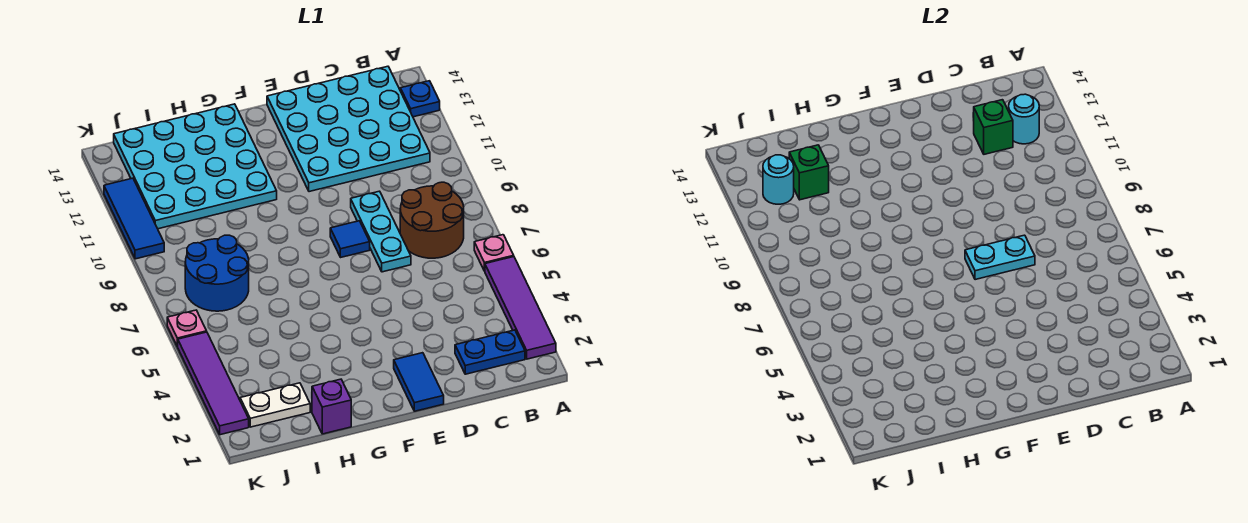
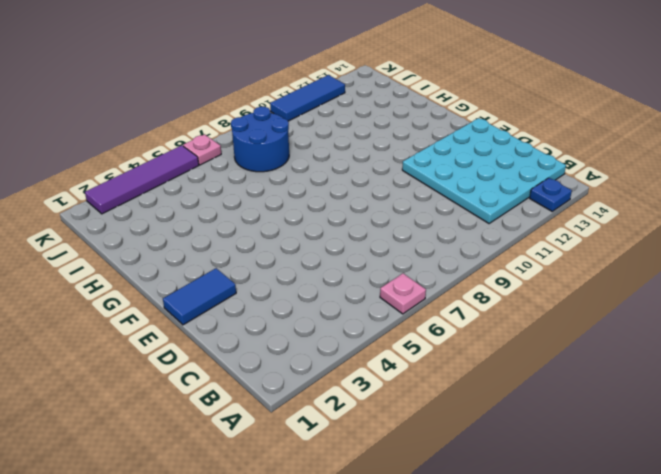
none -> purple tile A2:A5 level 1
none -> blue plate B2:C2 level 1
none -> brown round brick B7:C8 level 1

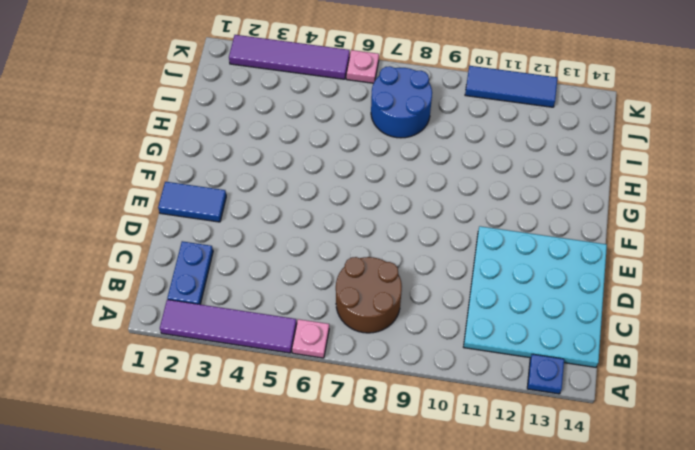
none -> cyan plate D7:D9 level 1
none -> blue tile E8 level 1
none -> cyan plate G11:J14 level 1

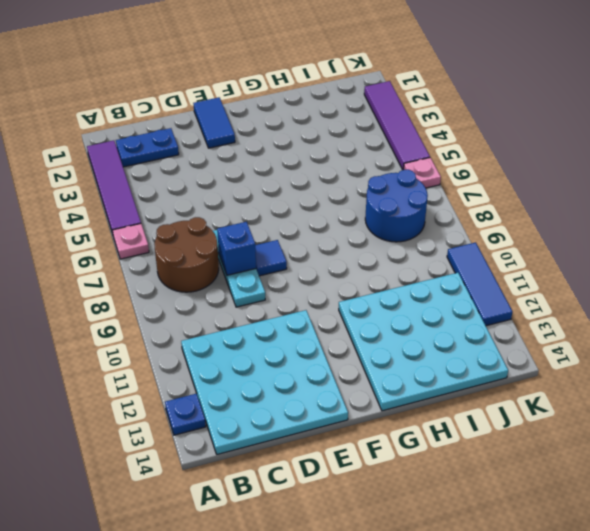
blue brick D8 level 2 -> none
none -> purple brick H1 level 1
none -> white plate I2:J2 level 1
none -> cyan round brick B12 level 2

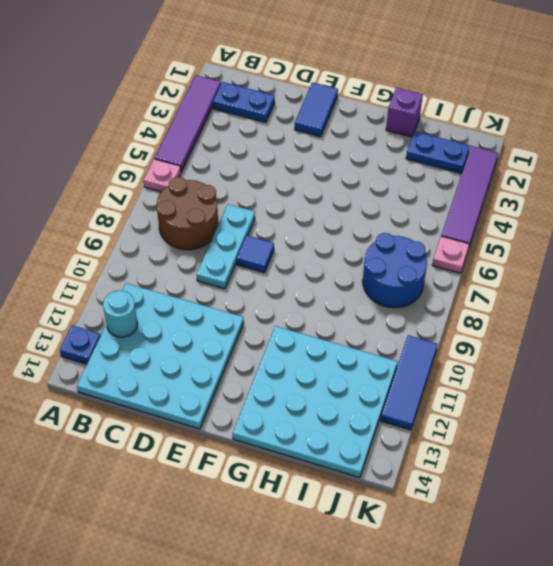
blue plate I2:J2 level 1 -> white plate I2:J2 level 1
none -> green brick C12 level 2
none -> cyan plate D7:E7 level 2
none -> green brick I12 level 2

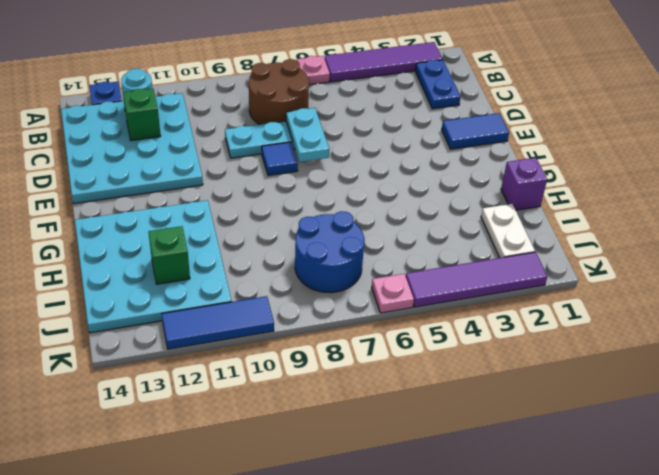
none -> cyan round brick J12 level 2

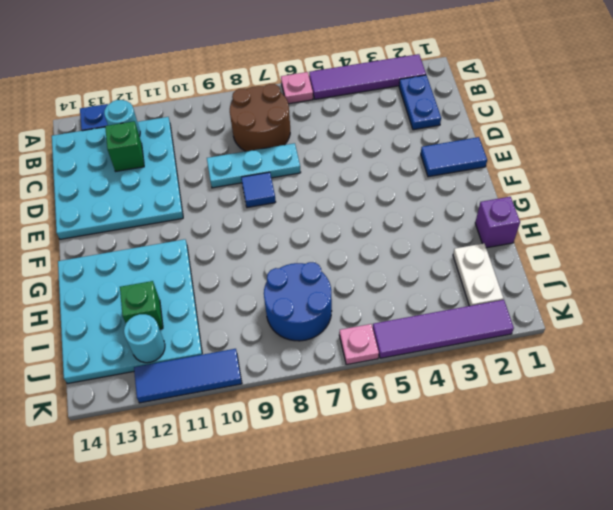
none -> cyan plate D7:E7 level 2

